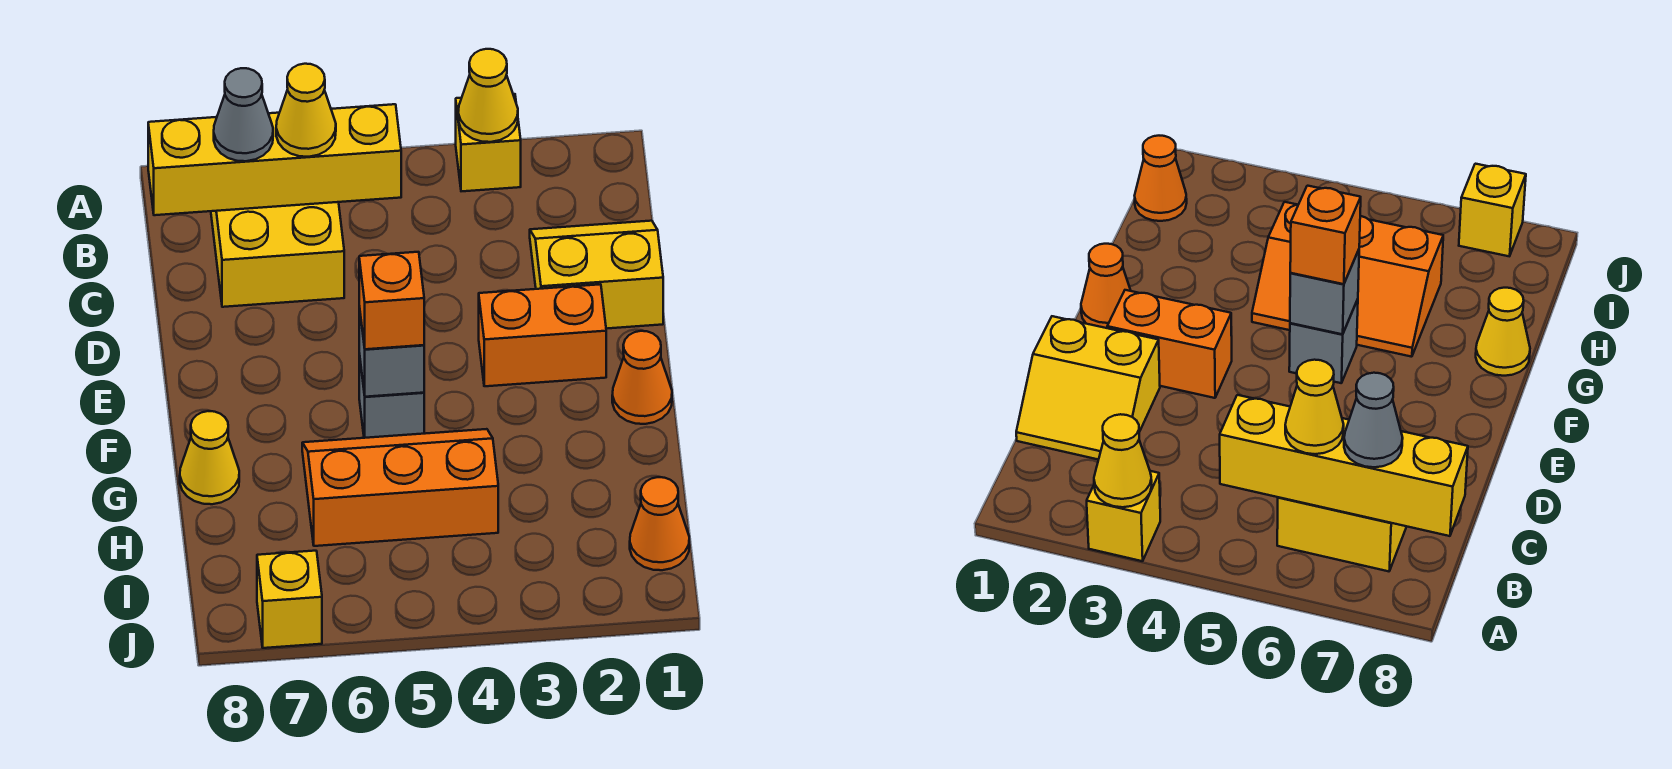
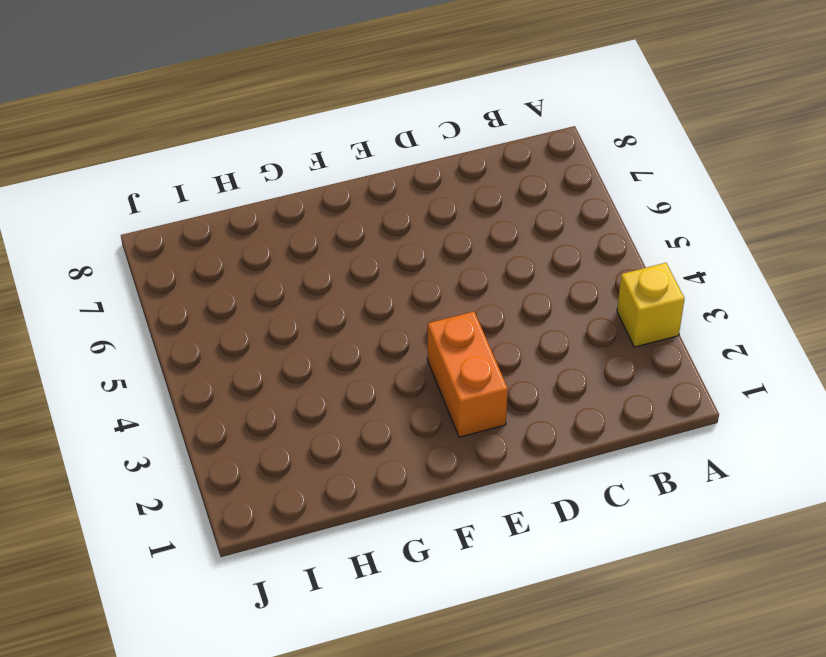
none -> yellow brick B6:C7 level 1
none -> yellow slope C1:D2 level 1 top D
none -> orange cone F1 level 1

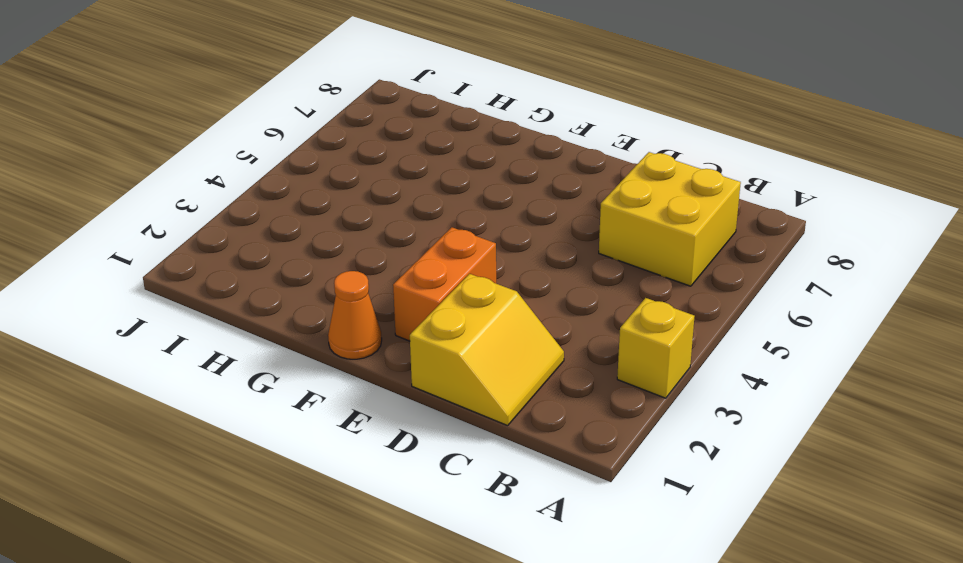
none -> grey brick F5 level 1
none -> orange slope G4:H6 level 1 top H
none -> yellow cone G8 level 1

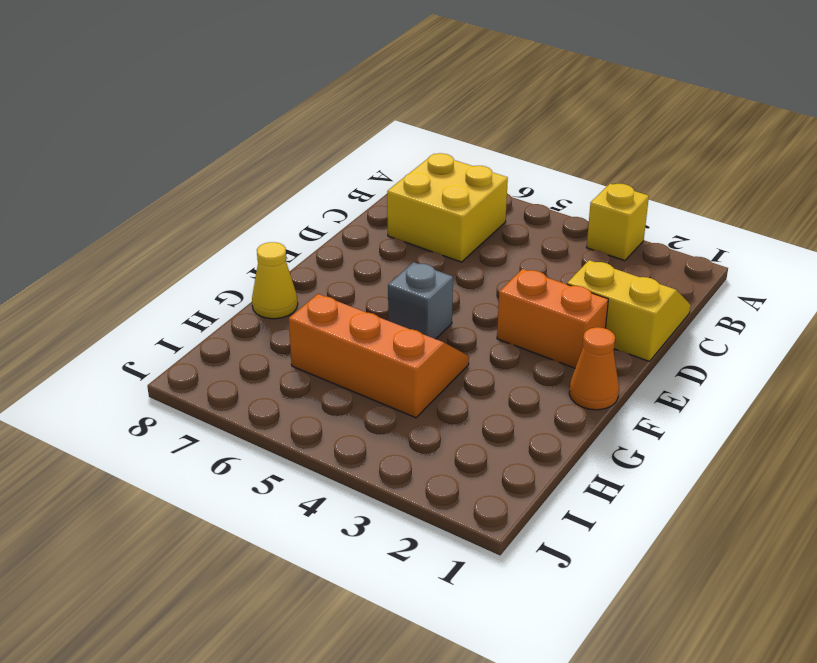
none -> orange cone I1 level 1
none -> yellow brick J7 level 1
none -> yellow cone A3 level 2

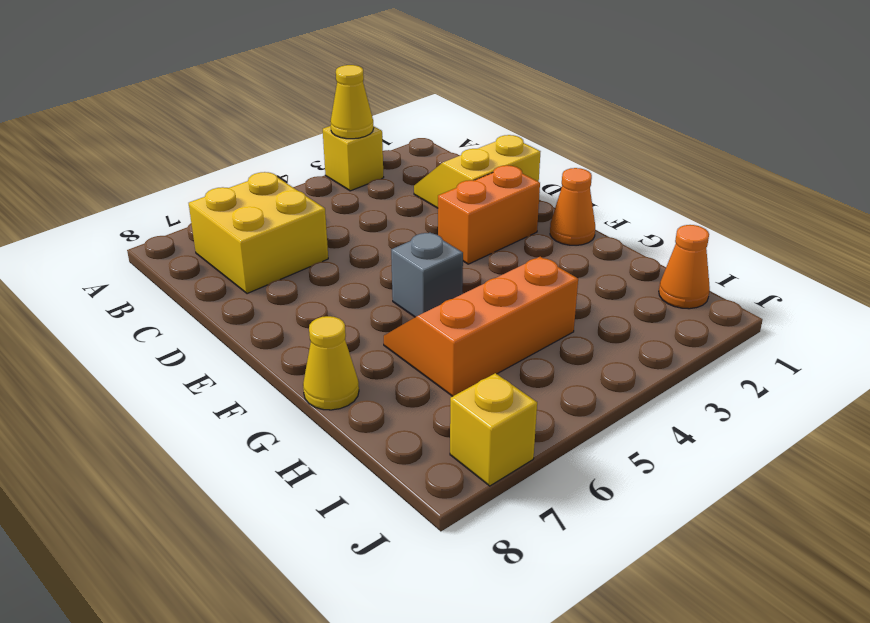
none -> yellow brick B5:B8 level 2
none -> grey brick F5 level 2
none -> yellow cone B6 level 3

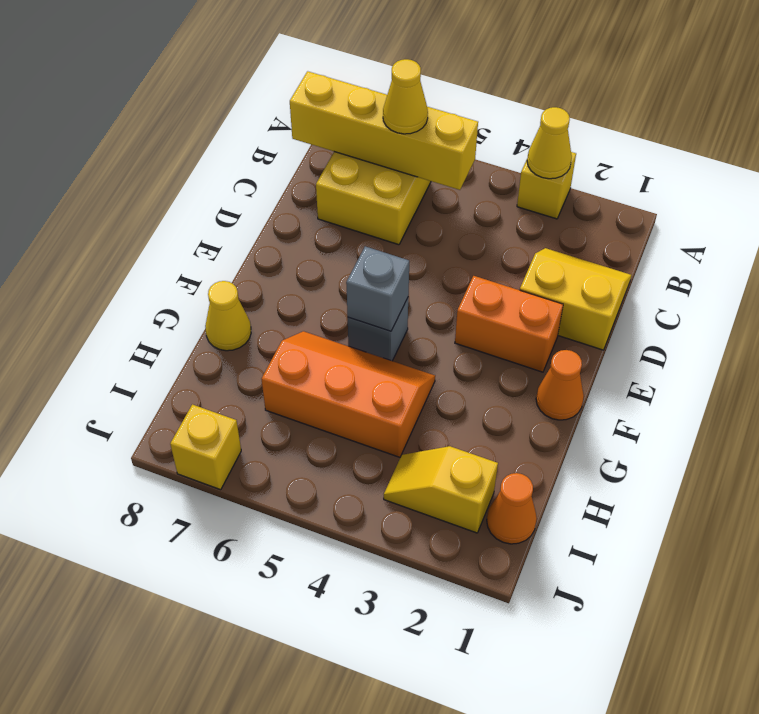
yellow slope I2:I3 level 1 top 2 -> none
none -> grey cone B7 level 3
none -> orange brick F5 level 3

